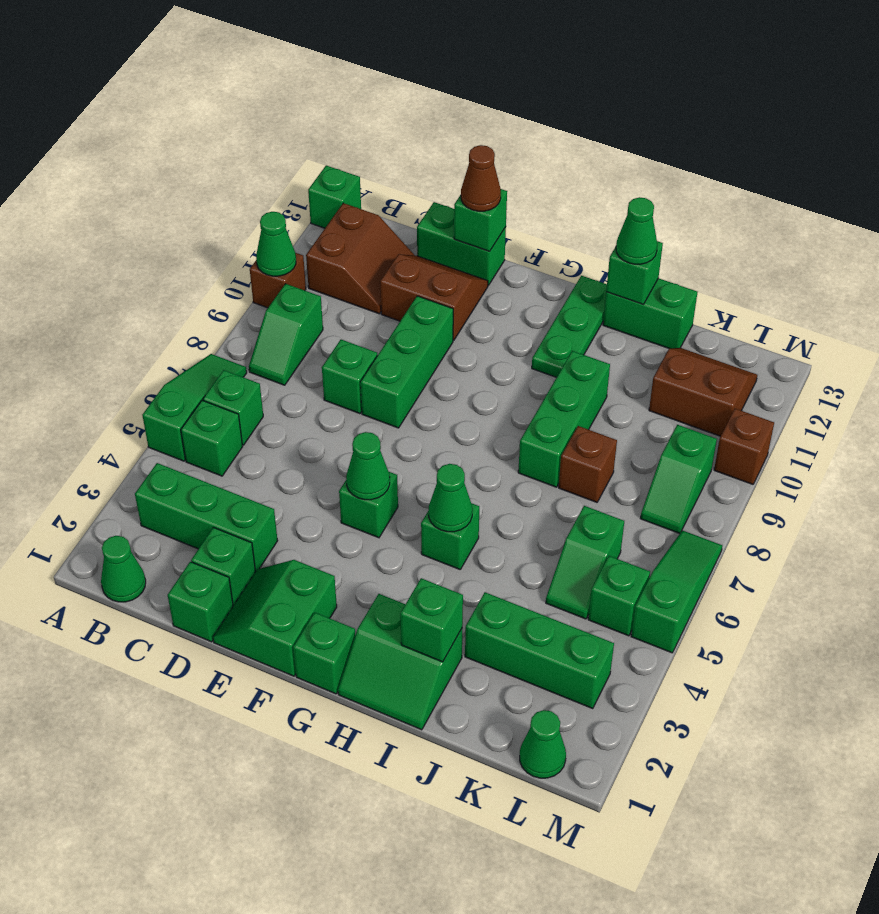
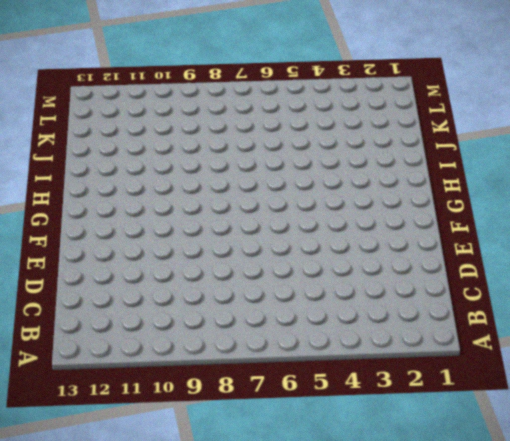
none -> green slope A5:A7 level 1 top 5
none -> brown brick A10 level 1
none -> green brick A13 level 1
none -> green cone B1 level 1

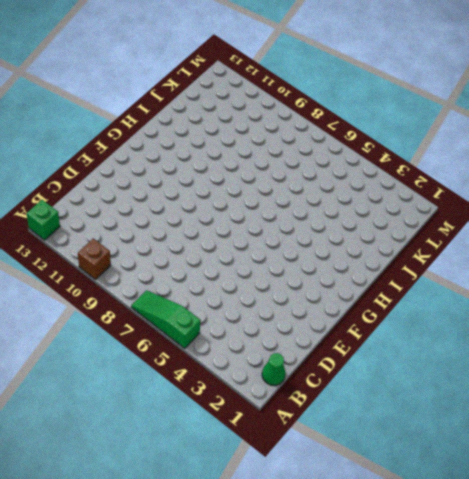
none -> green brick B3:D3 level 1
none -> green brick B5 level 1
none -> green brick B6 level 1
none -> green slope B8:B9 level 1 top 9

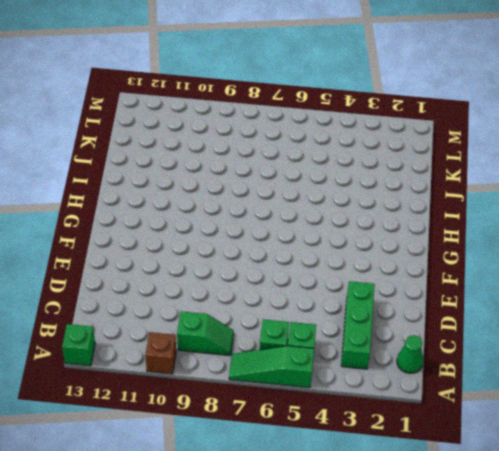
none -> brown slope B11:C12 level 1 top B
none -> green brick D1 level 1
none -> green brick D2 level 1
none -> green brick D8 level 1

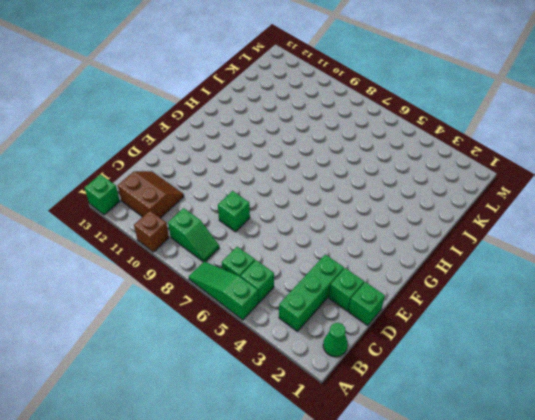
none -> brown slope D11:E12 level 1 top 11
none -> green brick D13:E13 level 1
none -> green slope E1:F2 level 1 top F
none -> green brick E8:E10 level 1

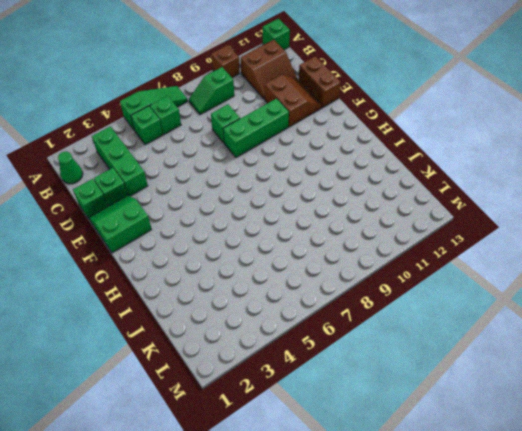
brown brick D13:E13 level 1 -> green brick D13:E13 level 1
none -> green brick F5 level 1
none -> green brick G1 level 1
none -> green slope H1:I2 level 1 top 2
none -> green brick H5 level 1

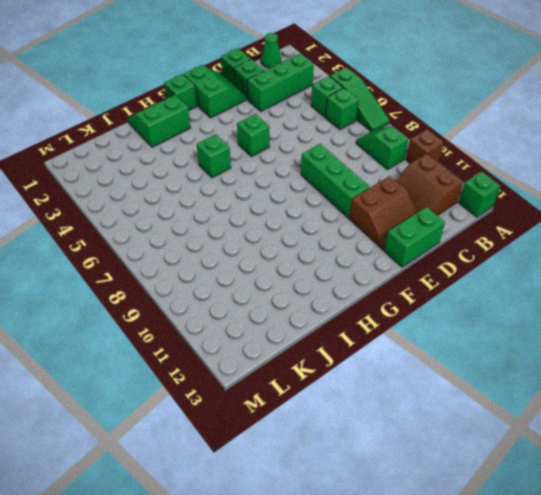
none -> green brick D8 level 1
none -> green plate H11:H13 level 1
none -> green brick I8:I10 level 1
none -> green brick I13:J13 level 1

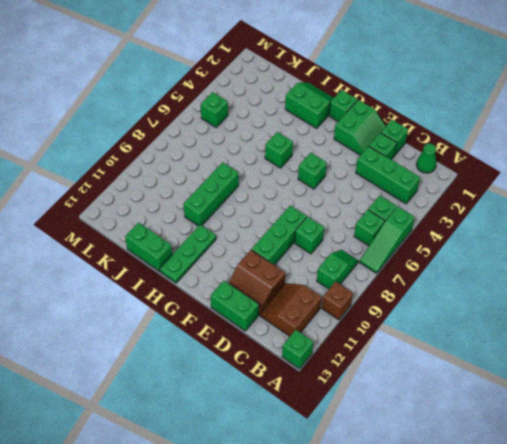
none -> green brick J3:L3 level 1
none -> brown brick J8 level 1
none -> green slope K5:K6 level 1 top 6
none -> brown slope K11:L12 level 1 top 11

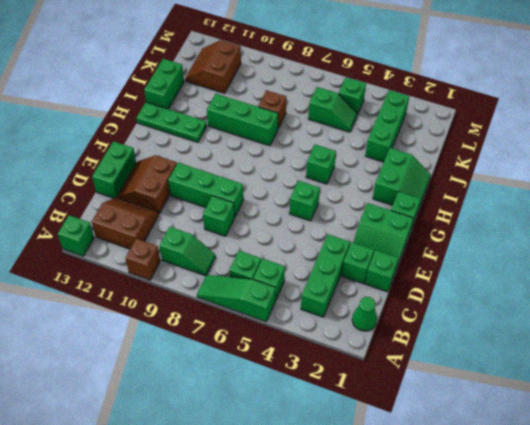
none -> green cone L1 level 1
none -> green slope L8:L9 level 1 top 9
none -> green slope M5:M7 level 1 top 5
none -> brown brick M10 level 1

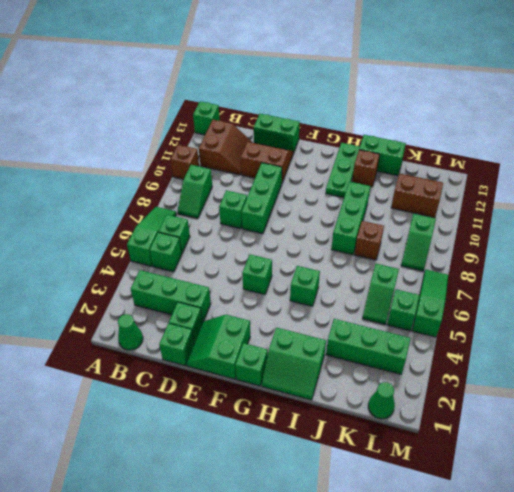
brown brick I12 level 1 -> brown brick M10 level 1
none -> green cone A10 level 2
none -> green brick E13 level 2
none -> green cone F5 level 2
none -> green cone H5 level 2

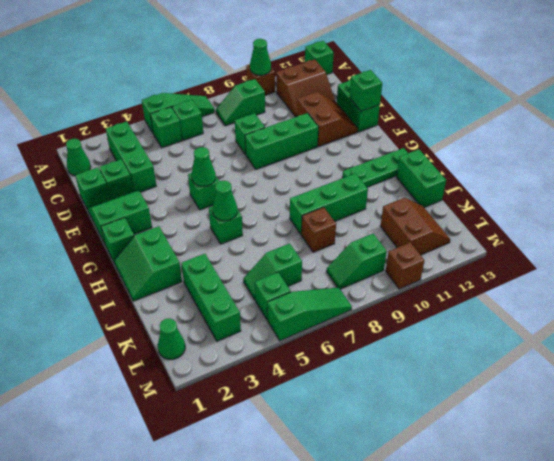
none -> green brick I2 level 2
none -> green brick I13 level 2
none -> brown cone E13 level 3
none -> green cone I13 level 3

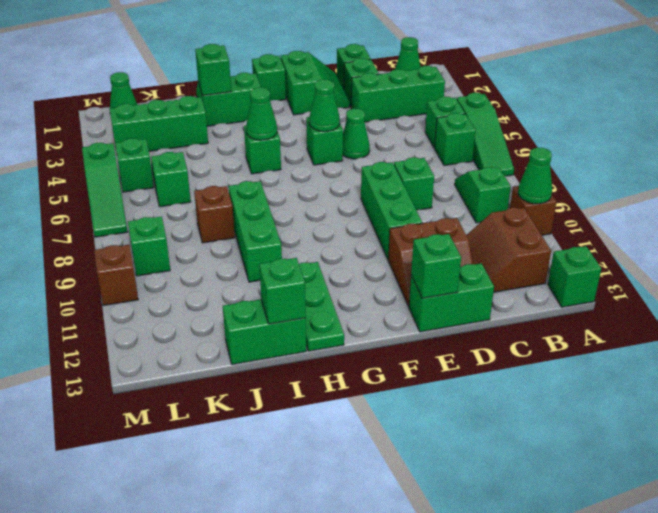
green cone E5 level 1 -> green cone I13 level 3
none -> brown slope K11:L12 level 1 top 11
none -> brown cone E13 level 3

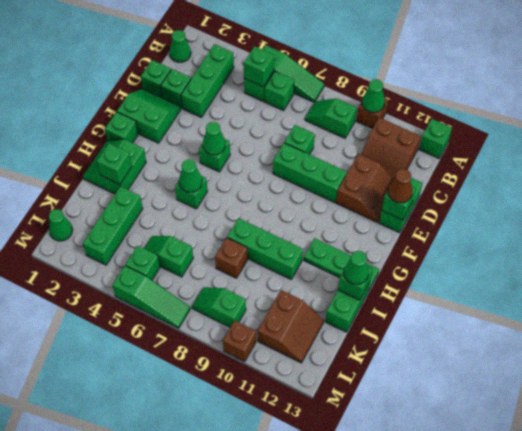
green brick B5 level 2 -> none

